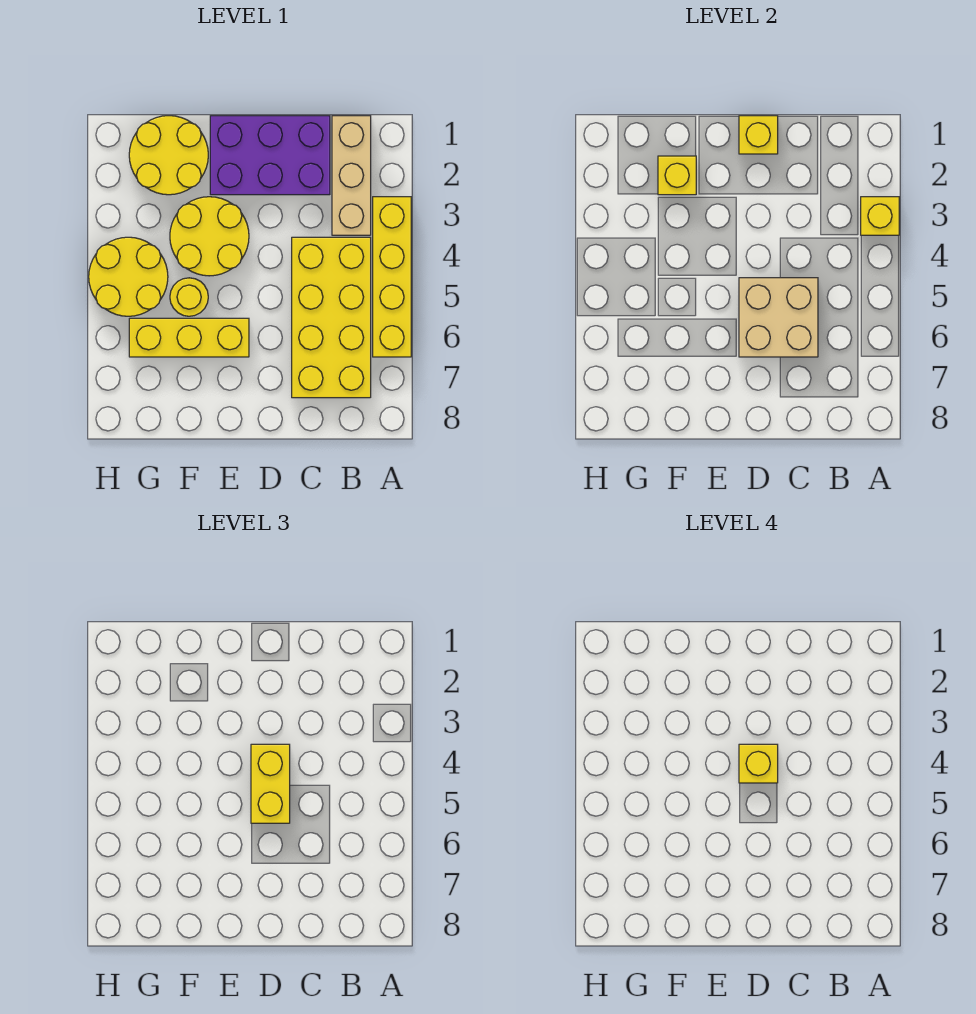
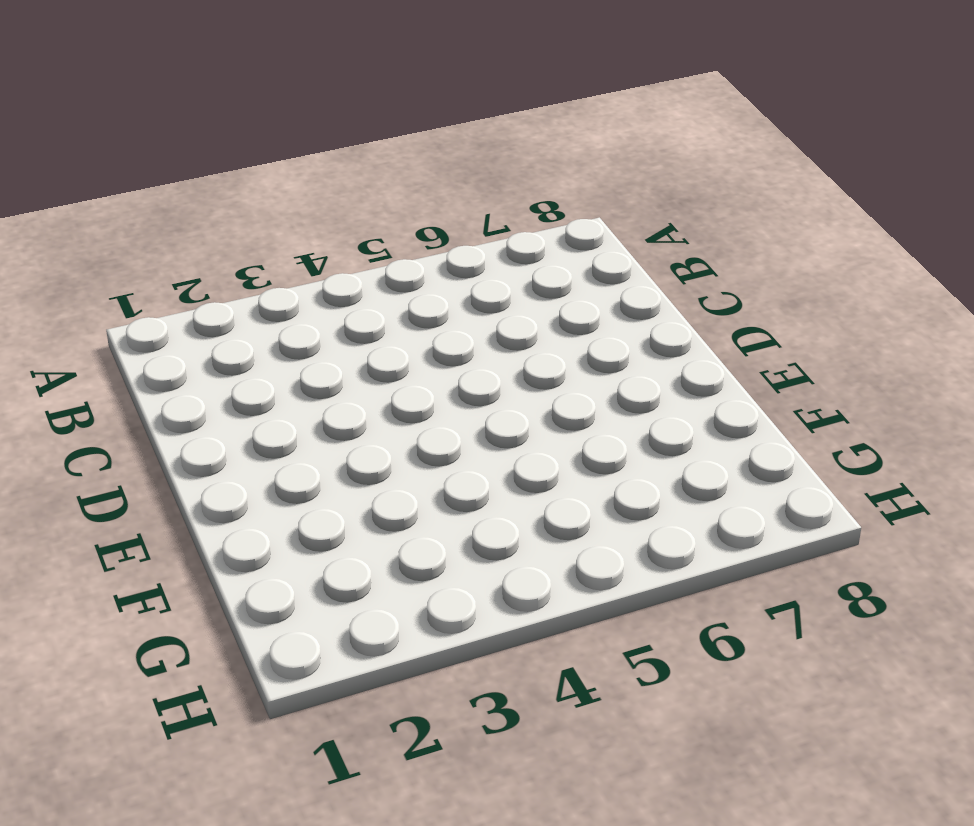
none -> yellow brick A3:A6 level 1
none -> tan brick B1:B3 level 1
none -> yellow brick B4:C7 level 1

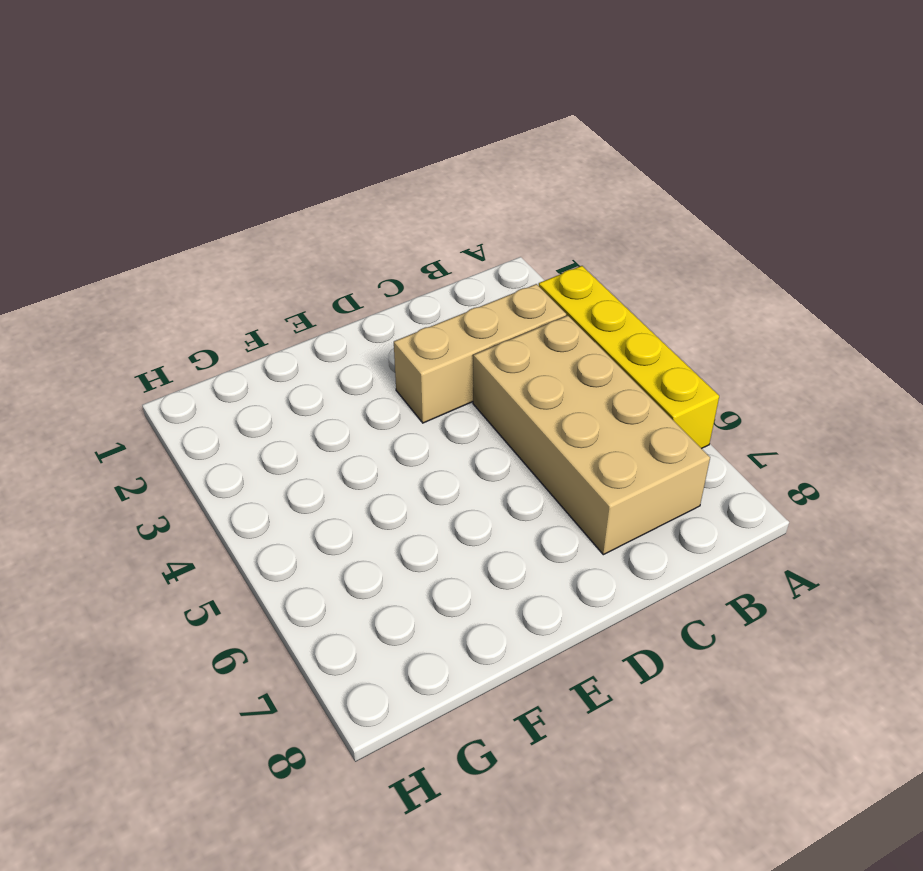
tan brick B3:D3 level 1 -> tan brick B1:B3 level 1
tan brick B4:C7 level 1 -> yellow brick B4:C7 level 1
none -> purple brick C1:E2 level 1
none -> yellow round brick E3:F4 level 1
none -> yellow brick E6:G6 level 1

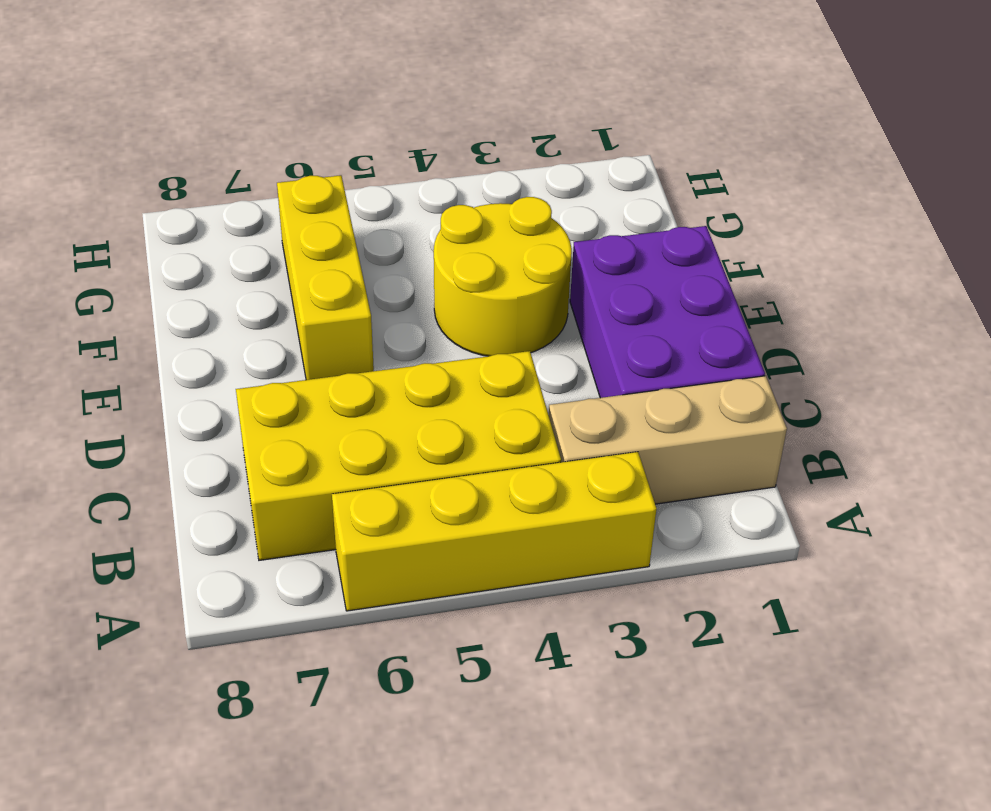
none -> yellow round brick F1:G2 level 1
none -> yellow round brick F5 level 1
none -> yellow round brick G4:H5 level 1

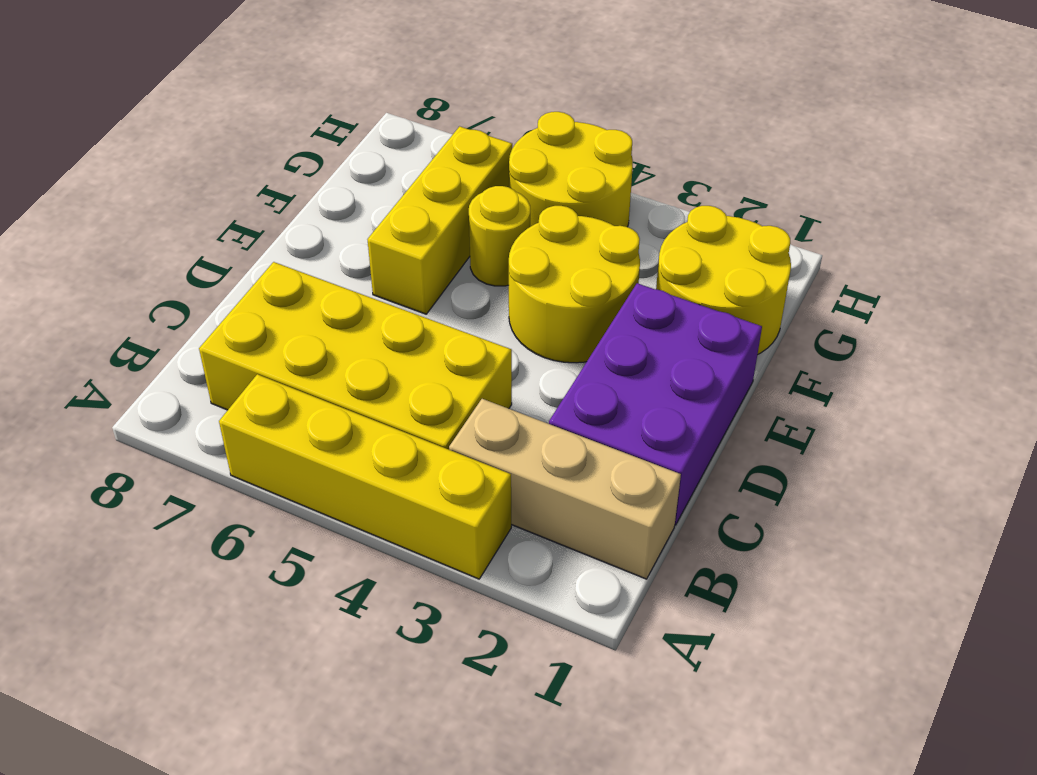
none -> yellow brick A3 level 2
none -> tan brick C5:D6 level 2
none -> yellow brick D1 level 2

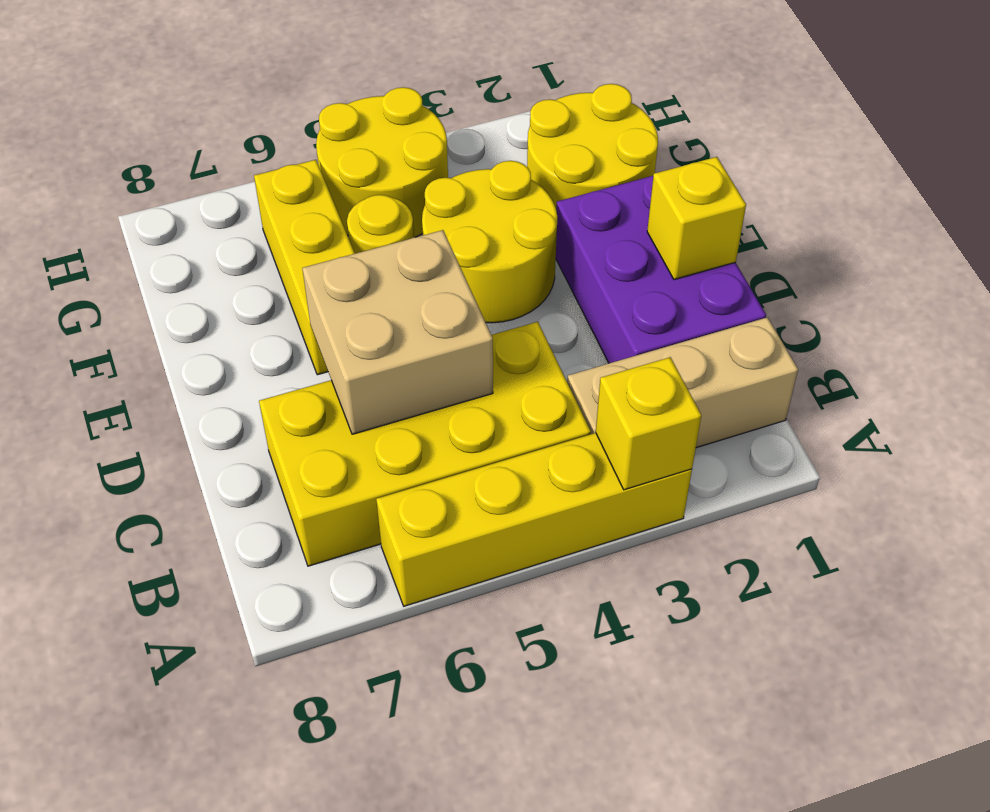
none -> yellow brick F2 level 2
none -> yellow brick D4:D5 level 3
none -> yellow brick D4 level 4

